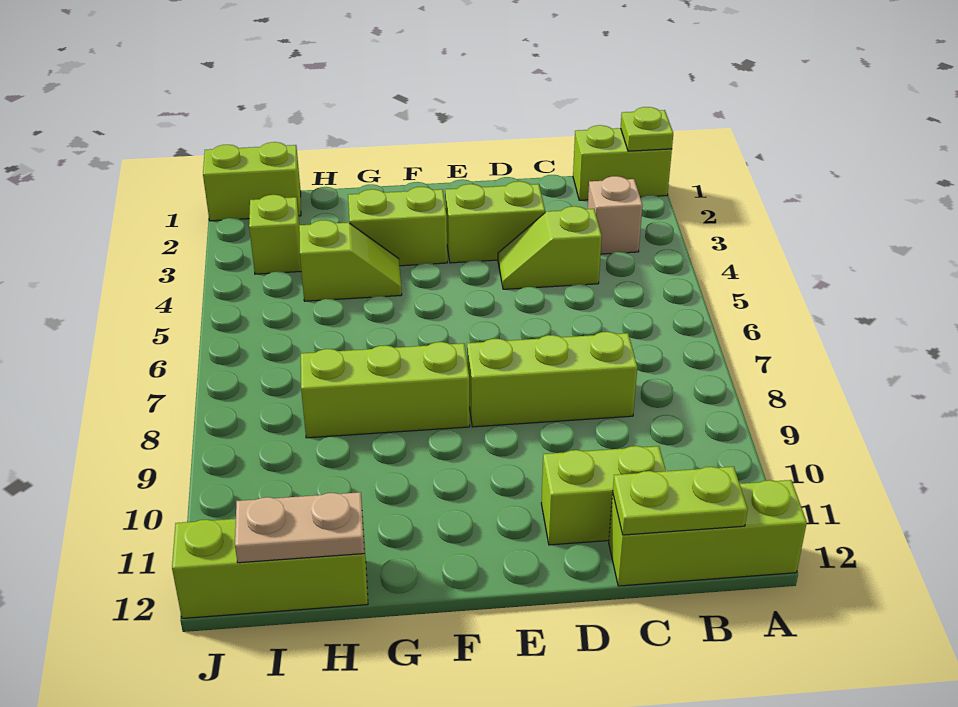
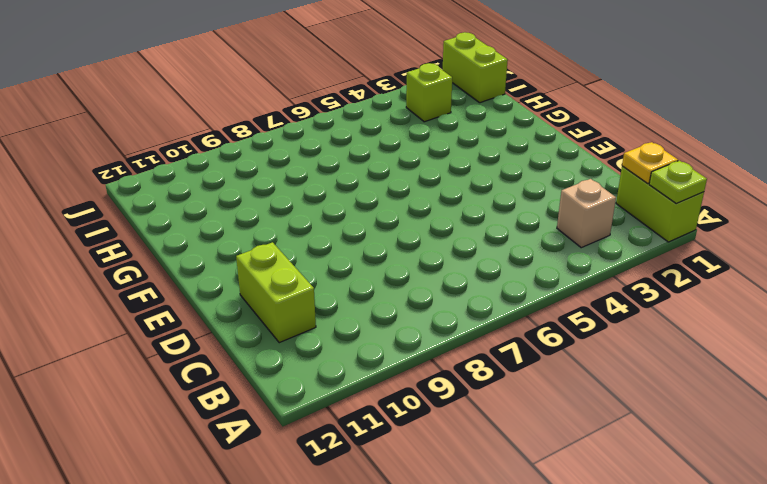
yellow plate B1 level 2 -> none
none -> lime brick A12:C12 level 1
none -> lime slope C4:D4 level 1 top C
none -> lime brick C8:E8 level 1

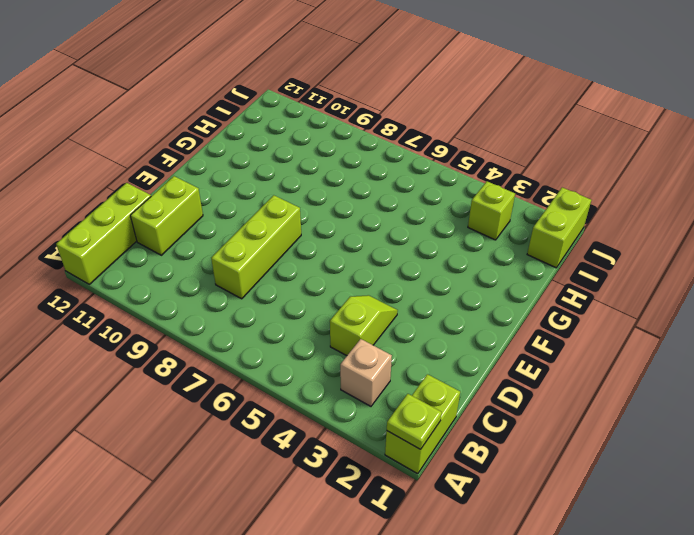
none -> lime brick D3:E3 level 1
none -> lime brick F3:G3 level 1
none -> lime brick F8:H8 level 1

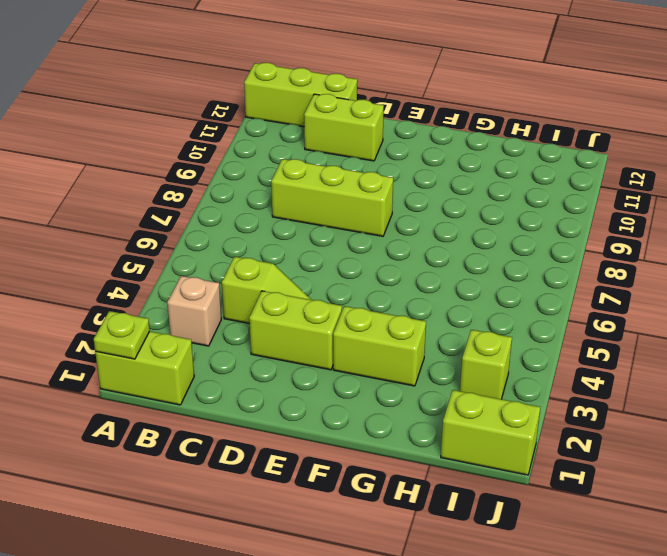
none -> lime brick F8:H8 level 1
none -> lime slope G4:H4 level 1 top H
none -> lime brick H12:J12 level 1

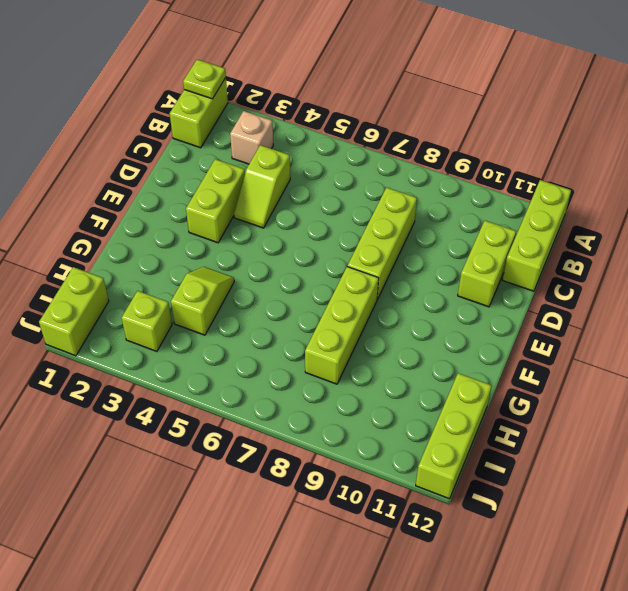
none -> lime brick F3:G3 level 1
none -> lime plate B12:C12 level 2
none -> tan plate H12:I12 level 2

